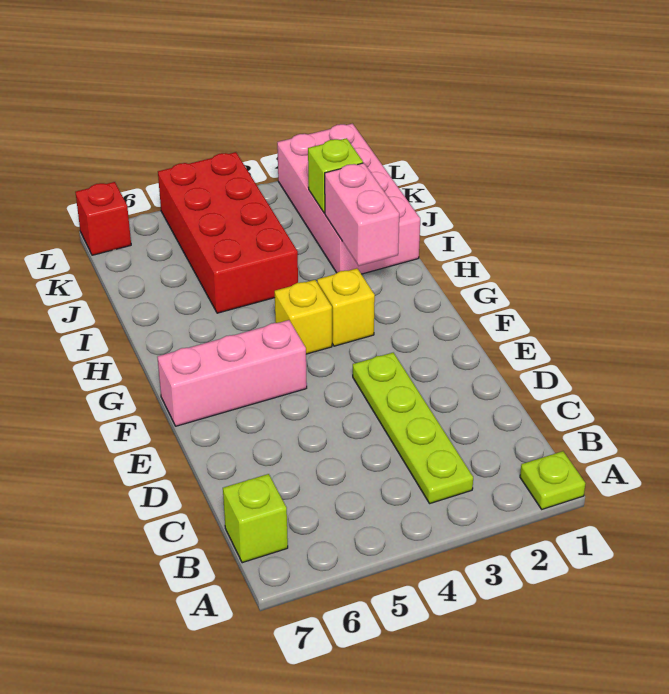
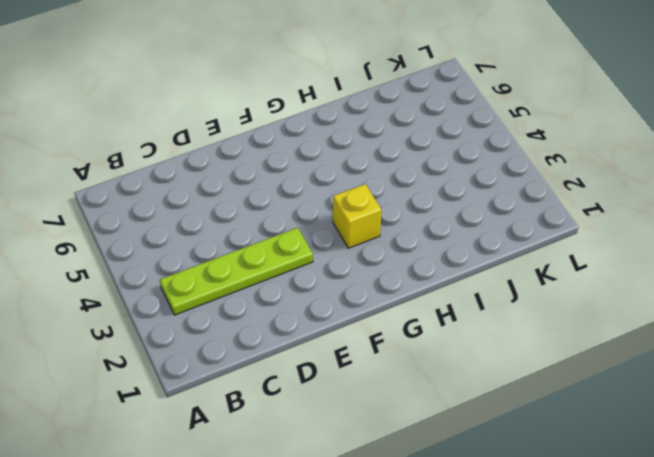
none -> lime plate A1 level 1
none -> lime brick B7 level 1

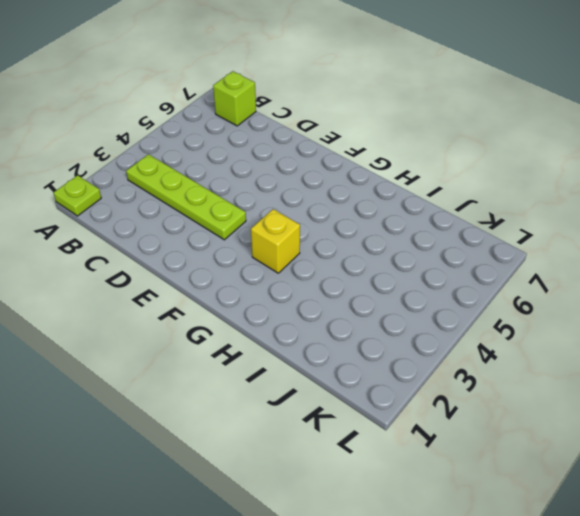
none -> pink brick F5:F7 level 1
none -> yellow brick G4 level 1

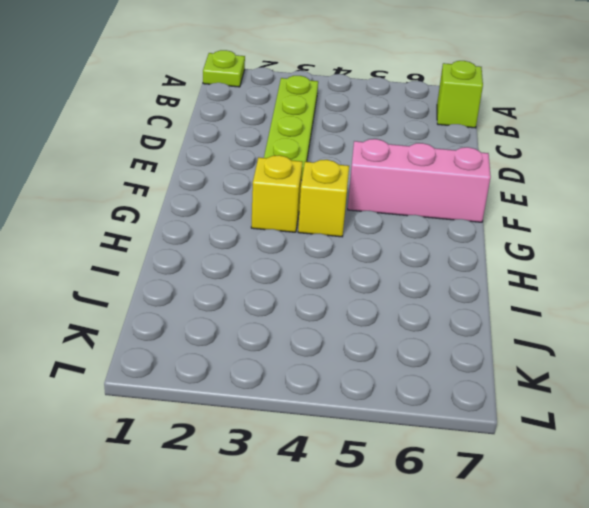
none -> pink brick I1:L2 level 1
none -> red brick I4:L5 level 1

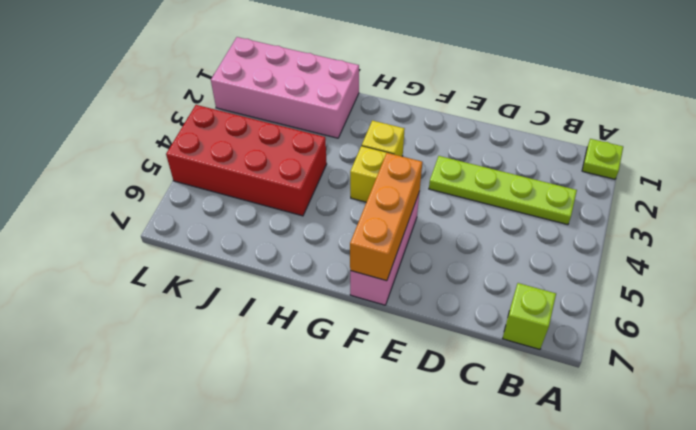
orange brick F5:F7 level 2 -> none
none -> red brick L7 level 1
none -> pink brick H2:I2 level 2

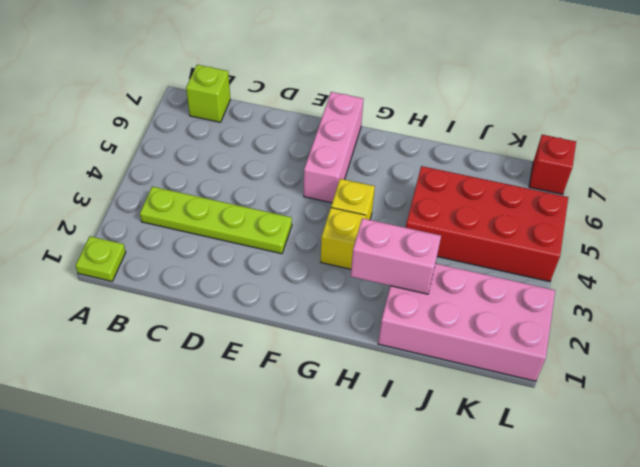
none -> lime brick J2 level 2

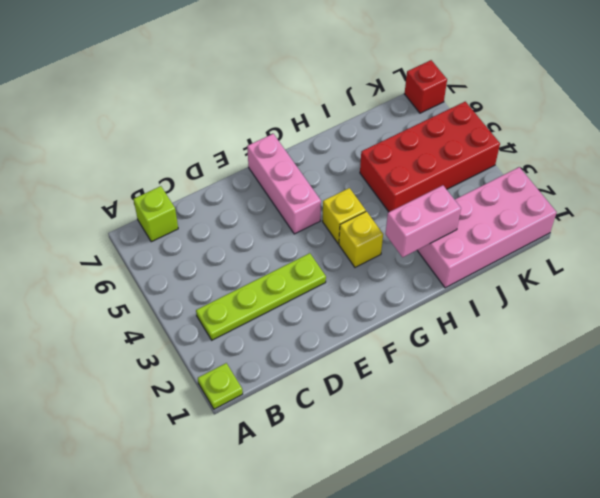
none -> lime brick J2 level 2

